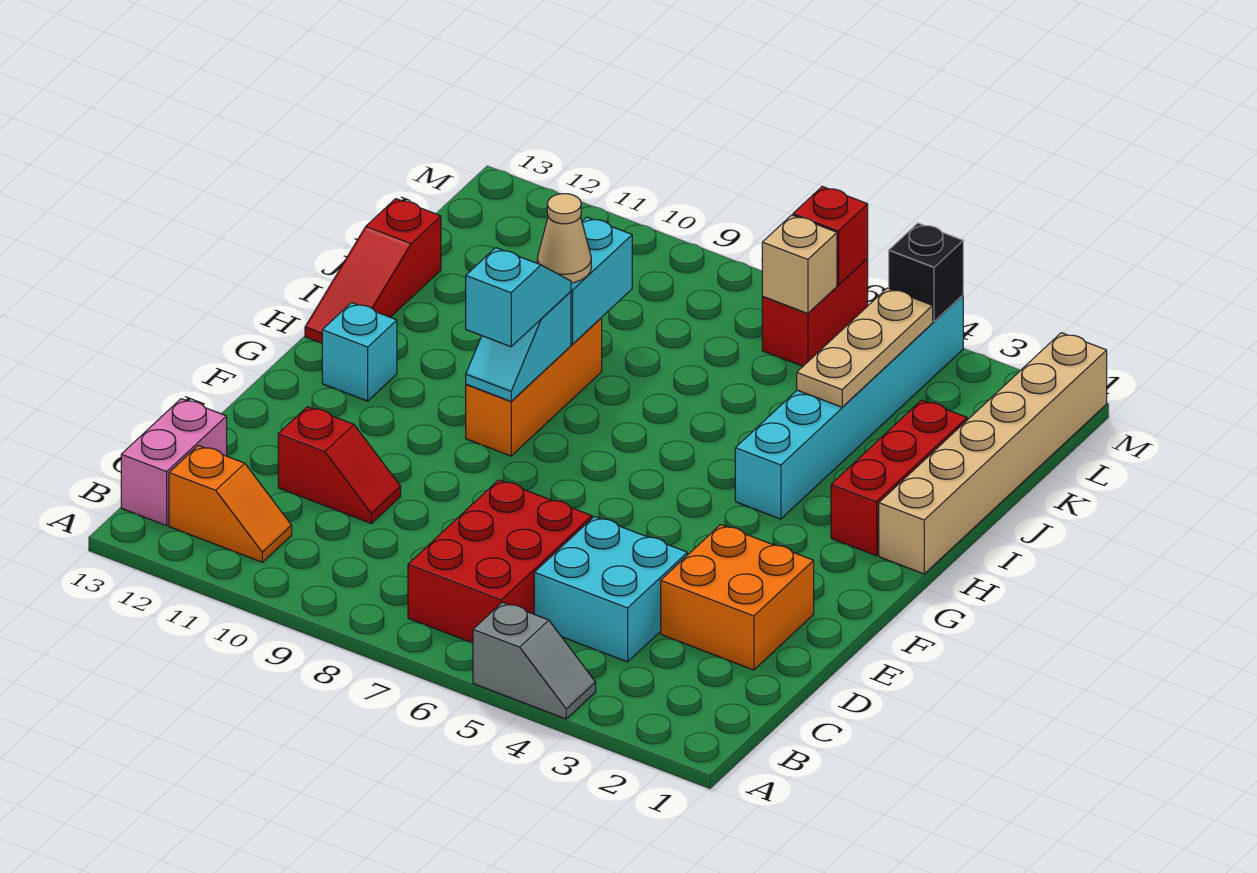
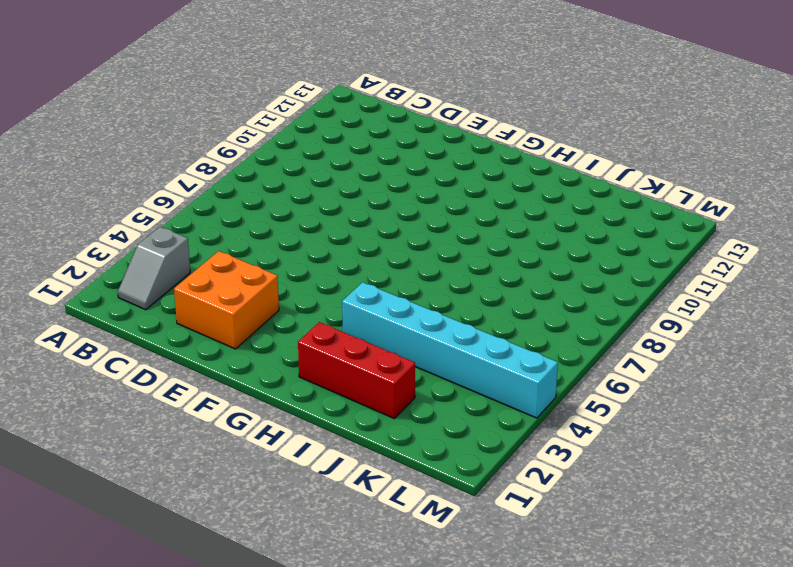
grey slope B2:B3 level 1 top 3 -> grey slope A4:A5 level 1 top 5
none -> red brick B6:D7 level 1
none -> orange slope B11:B12 level 1 top 12
none -> pink brick B13:C13 level 1

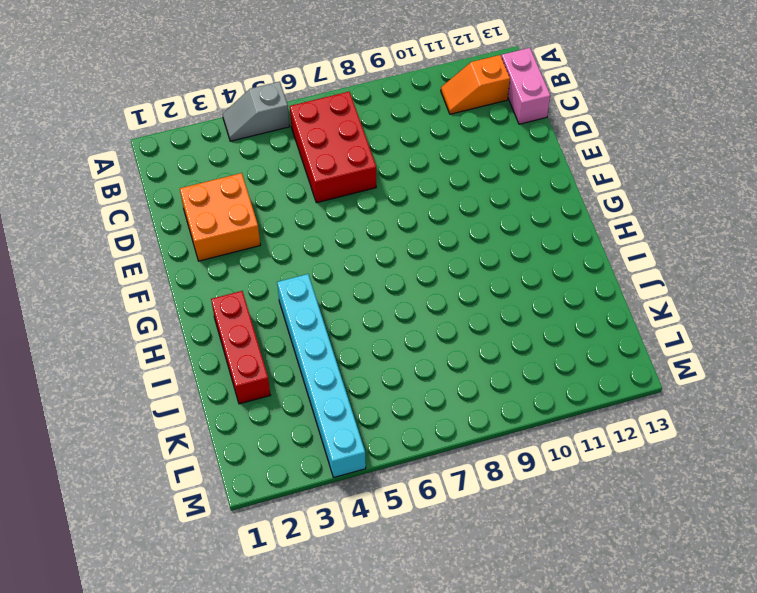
none -> cyan brick C4:D5 level 1
none -> red slope D10:D11 level 1 top 11
none -> orange brick G9:I9 level 1

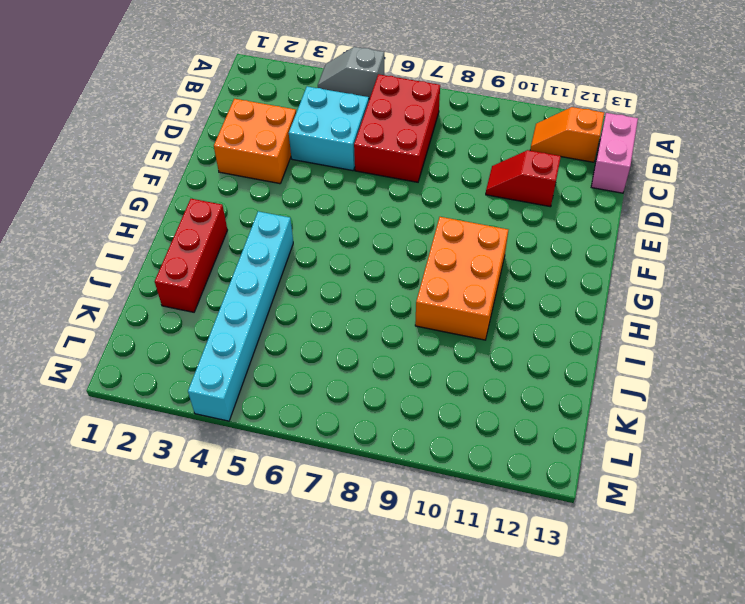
orange brick G9:I10 level 1 -> orange brick G9:I9 level 1
none -> cyan brick G12 level 1
none -> tan brick H1:M1 level 1
none -> red slope H13:J13 level 1 top J

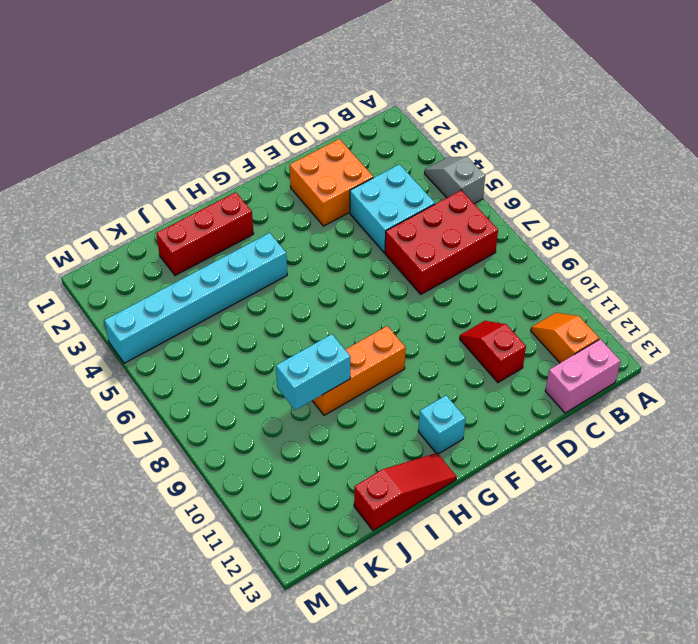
none -> tan brick H1:M1 level 1
none -> red brick L6:M6 level 1
none -> cyan slope G9:H9 level 2 top H

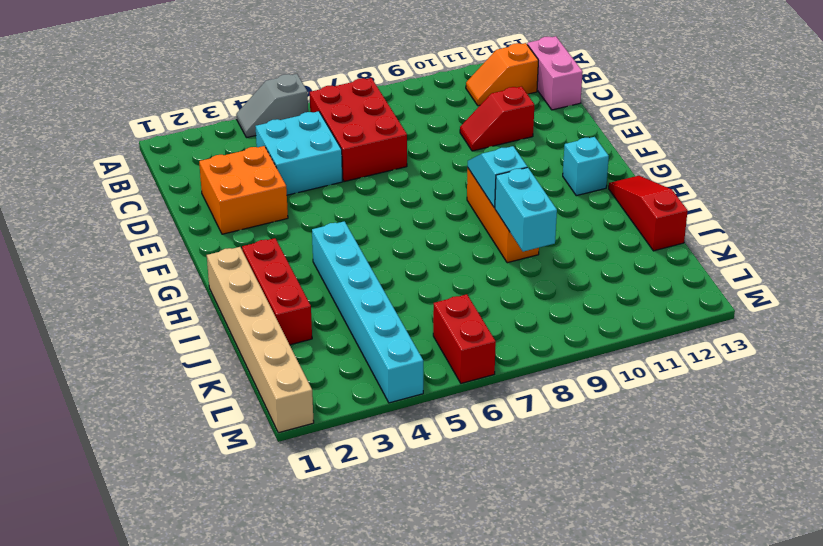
none -> tan plate J4:L4 level 2
none -> tan brick L6 level 2
none -> black brick M4 level 2

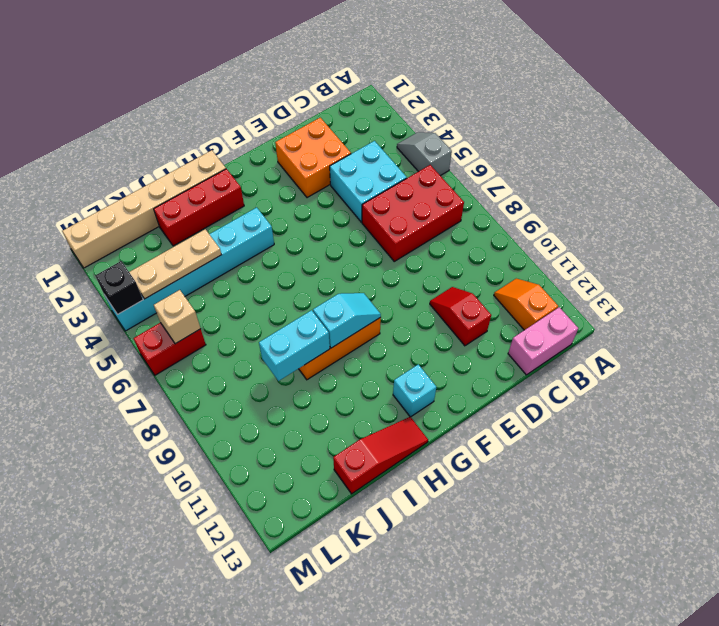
none -> red brick M6 level 2
none -> cyan slope G9:H9 level 3 top G
none -> tan cone I9 level 3

